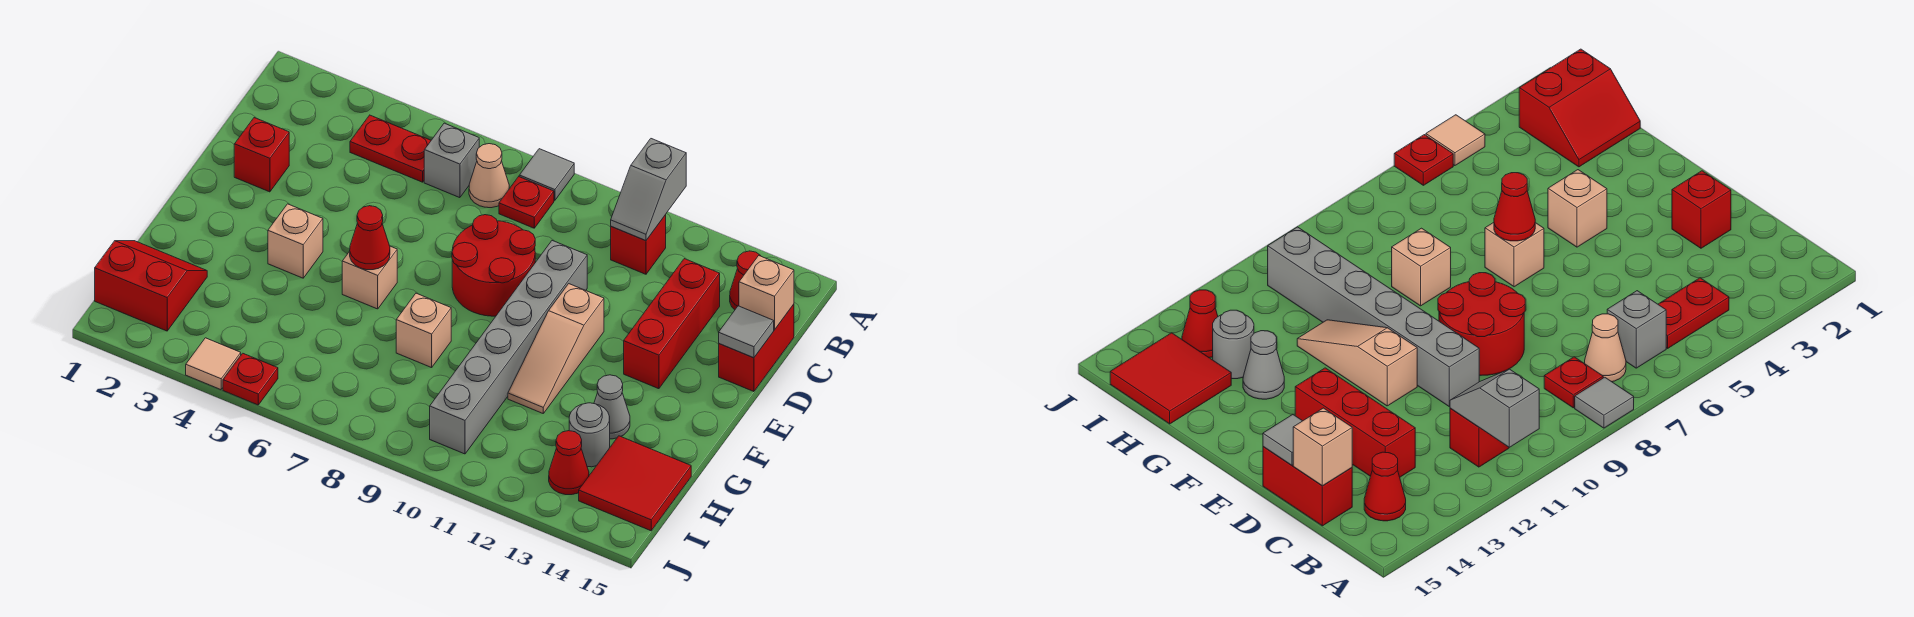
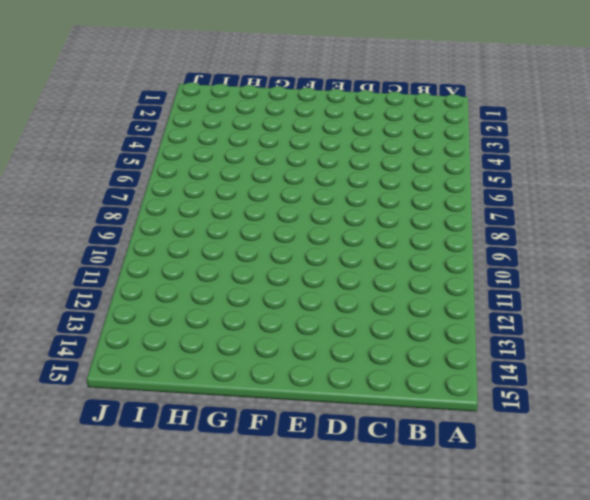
none -> grey tile A8 level 1
none -> red plate B4:B5 level 1
none -> grey brick B6 level 1

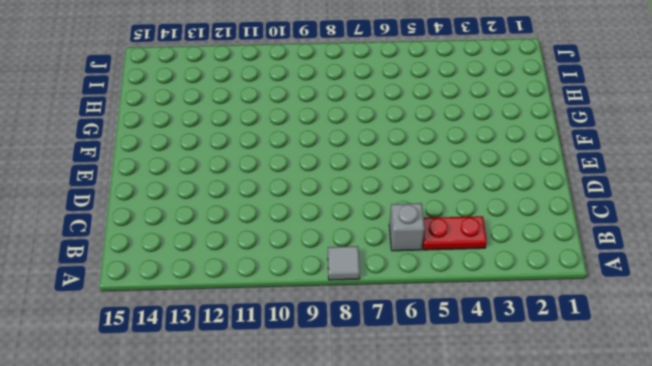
none -> tan cone B7 level 1
none -> red plate B8 level 1
none -> red brick B11 level 1

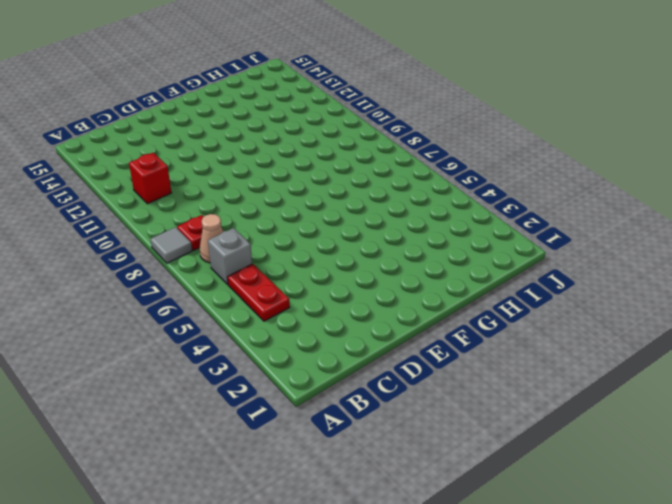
none -> red cone B14 level 1
none -> red brick C13:E13 level 1
none -> red brick C15:D15 level 1

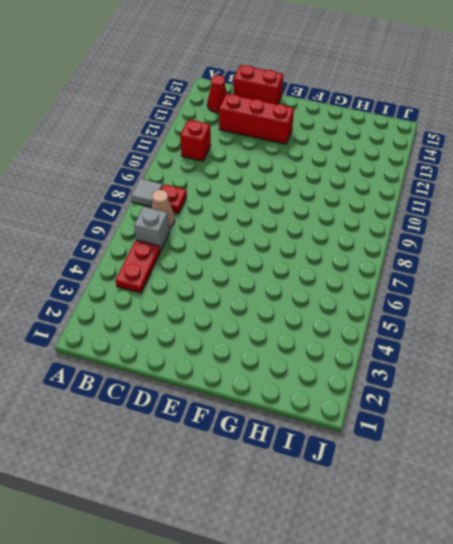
none -> red brick D2 level 1
none -> red round brick D8:E9 level 1
none -> grey brick D10:I10 level 1

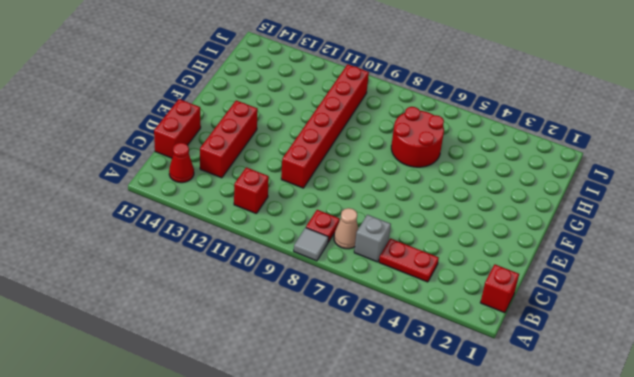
red brick B1 level 1 -> red brick D2 level 1
red brick D10:I10 level 1 -> grey brick D10:I10 level 1
red round brick G6:H7 level 1 -> red round brick D8:E9 level 1
none -> tan slope E11:G11 level 1 top E
none -> tan brick F4 level 1
none -> tan brick F6 level 1

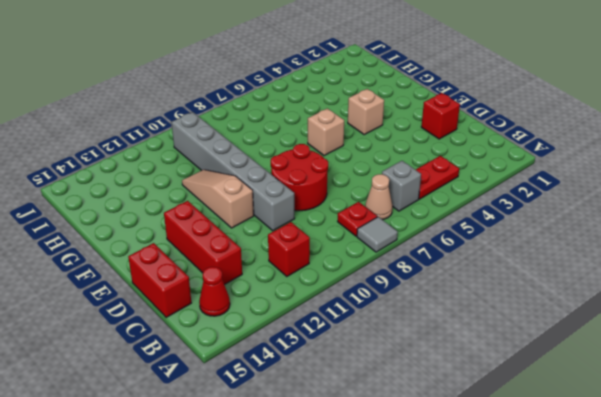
none -> tan brick G8 level 1
none -> grey cone G13 level 1
none -> red slope H1:I2 level 1 top I

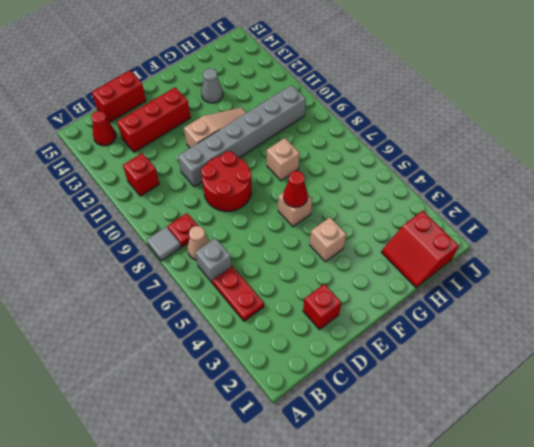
none -> grey round brick H13 level 1
none -> red tile H14:I15 level 1
none -> red cone I13 level 1

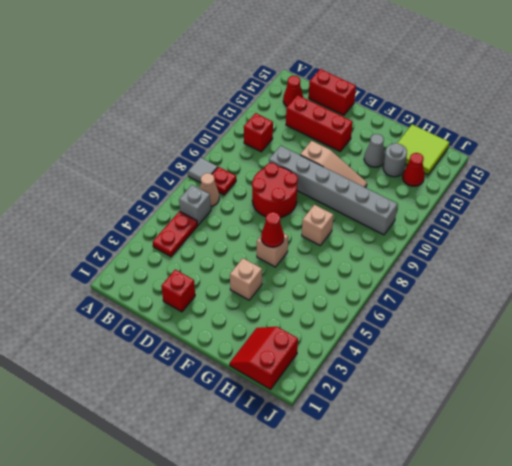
lime tile H14:I15 level 1 -> red tile H14:I15 level 1
none -> tan tile J4 level 1
none -> red plate J5 level 1
none -> grey slope A11:B11 level 2 top A

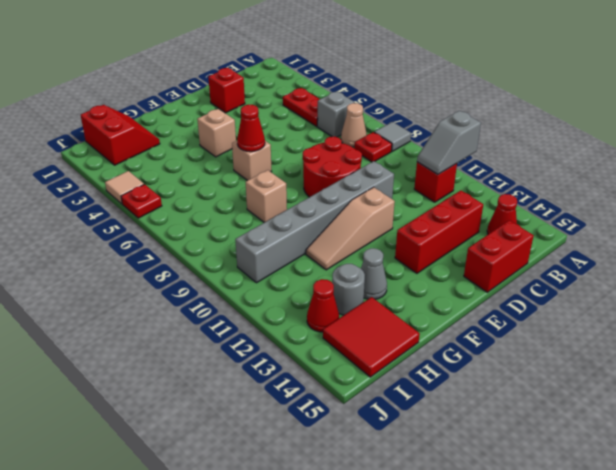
none -> tan brick C15 level 2
none -> grey tile D15 level 2

